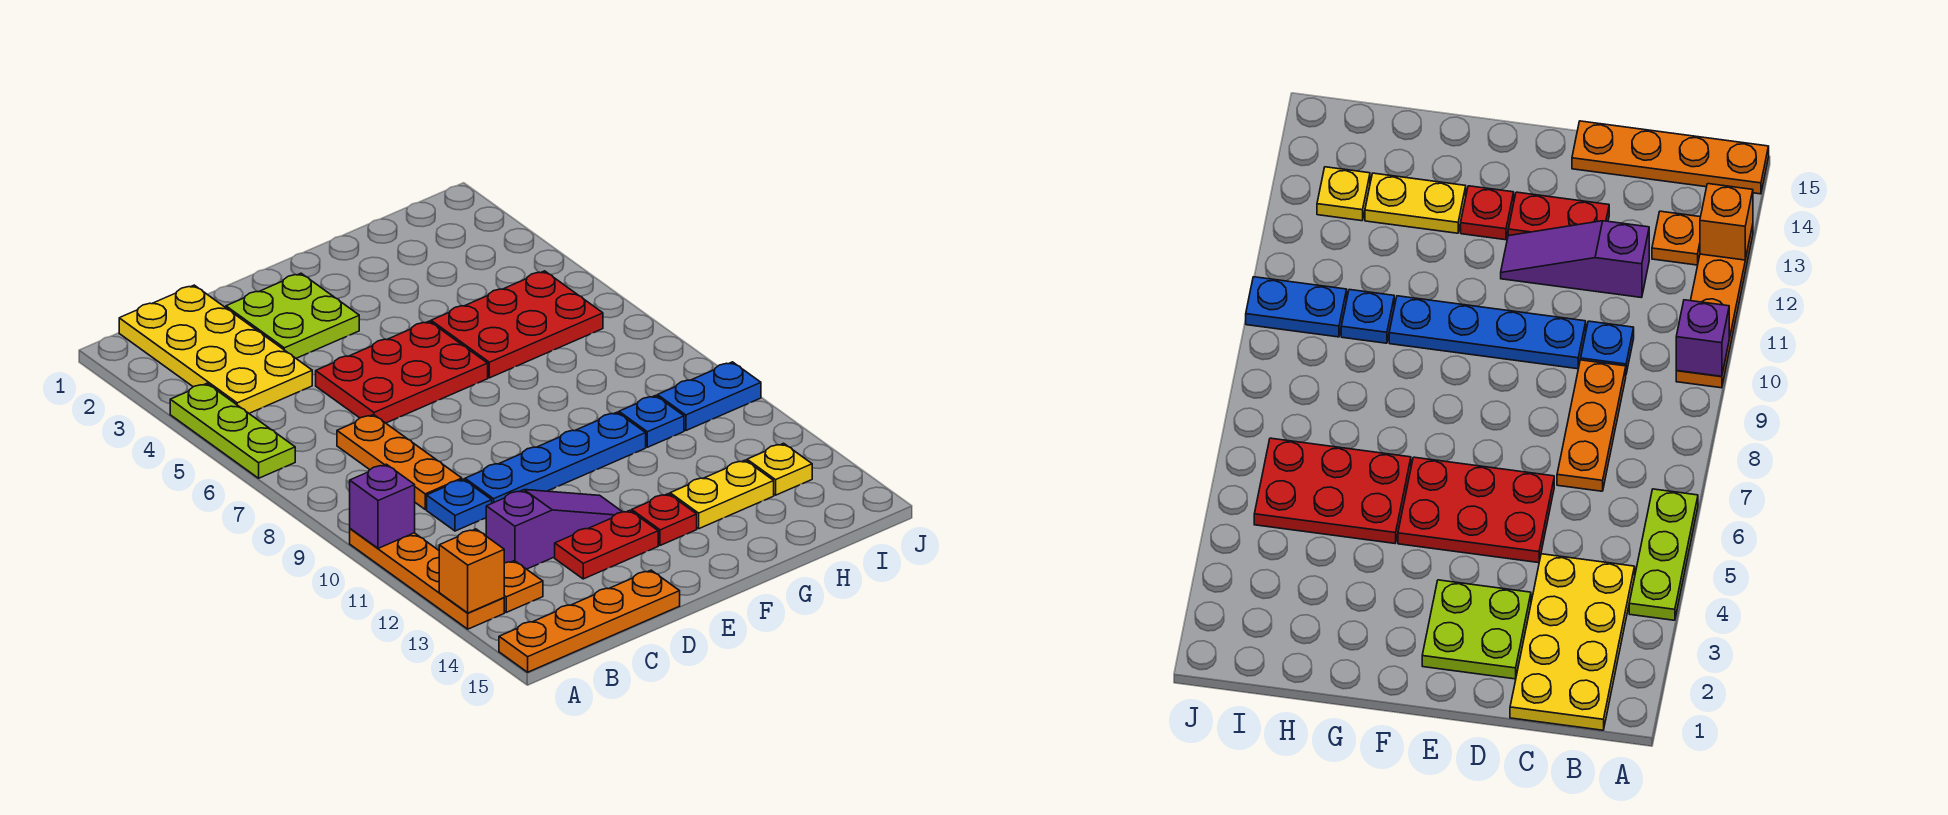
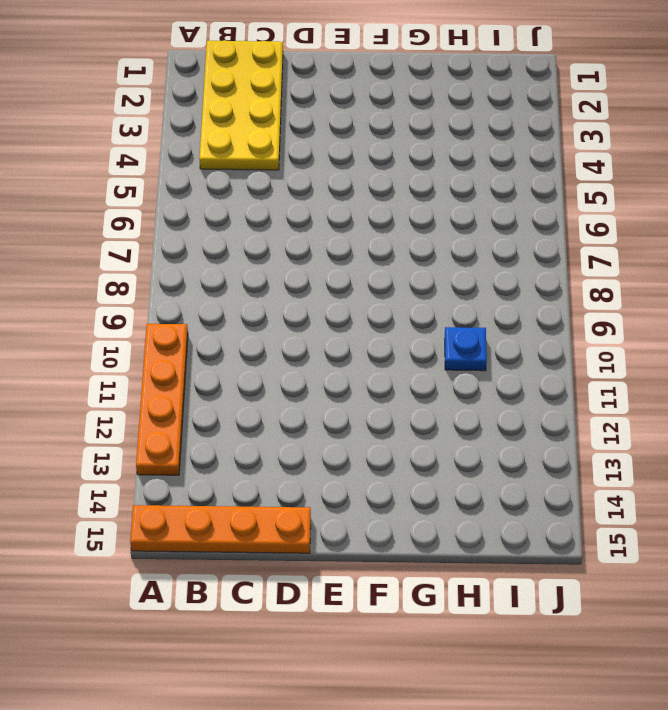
none -> lime plate A4:A6 level 1
none -> orange plate B13 level 1
none -> orange plate C7:C9 level 1

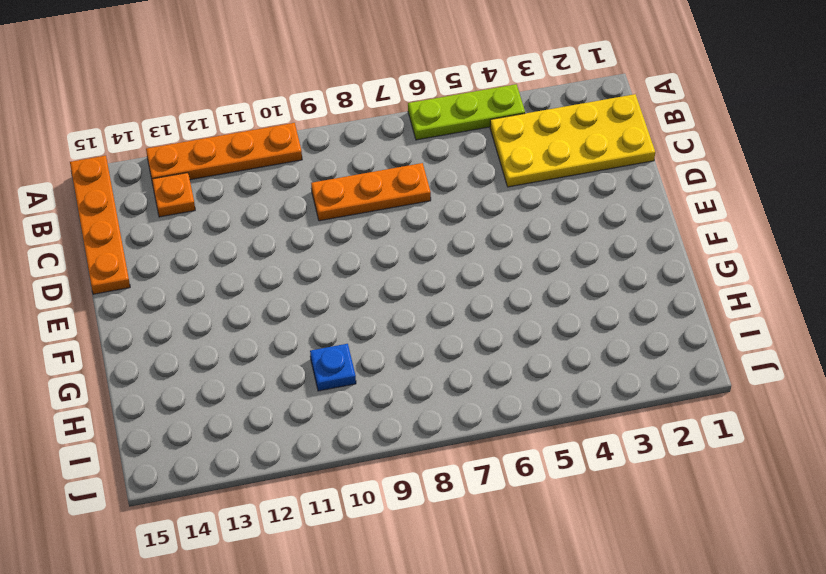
none -> blue plate C10 level 1
none -> purple slope C12:E12 level 1 top C
none -> lime plate D2:E3 level 1

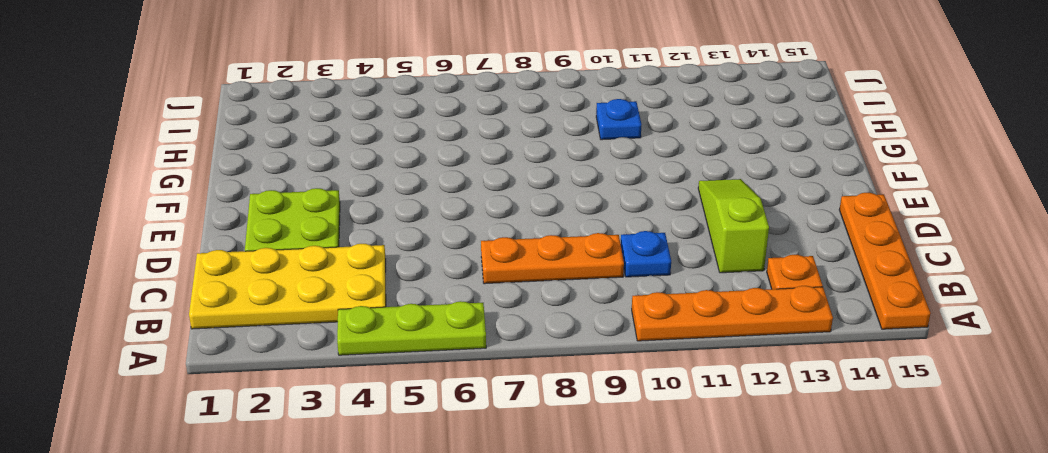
lime slope C12:E12 level 1 top C -> purple slope C12:E12 level 1 top C
none -> red plate D5:F6 level 1
none -> blue plate D10:G10 level 1
none -> red plate D13:E13 level 1

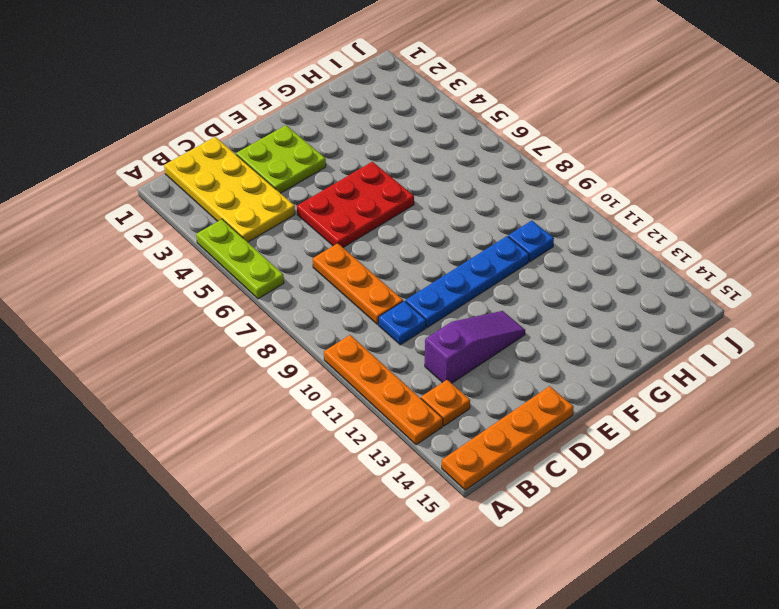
none -> red plate D13:E13 level 1
none -> red plate F13 level 1
none -> red plate G5:I6 level 1

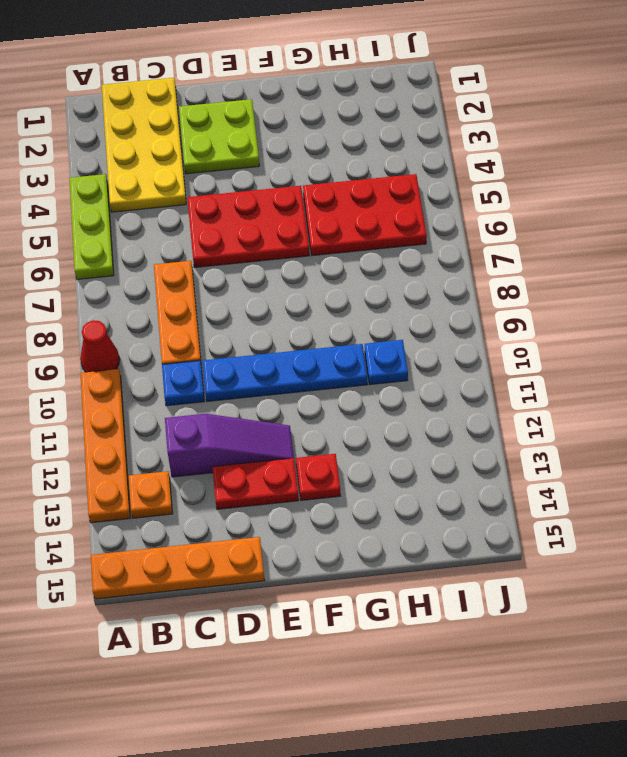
red cone A9 level 1 -> none
none -> yellow plate G13:H13 level 1
none -> blue plate I10:J10 level 1
none -> yellow plate I13 level 1

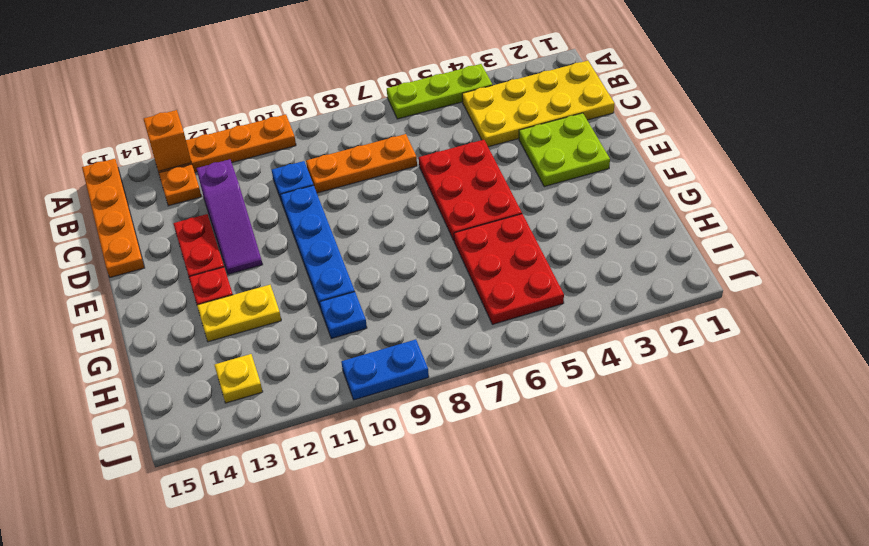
yellow plate G12:G13 level 1 -> yellow plate G13:H13 level 1
blue plate J9:J10 level 1 -> blue plate I10:J10 level 1
none -> purple brick A10 level 2

